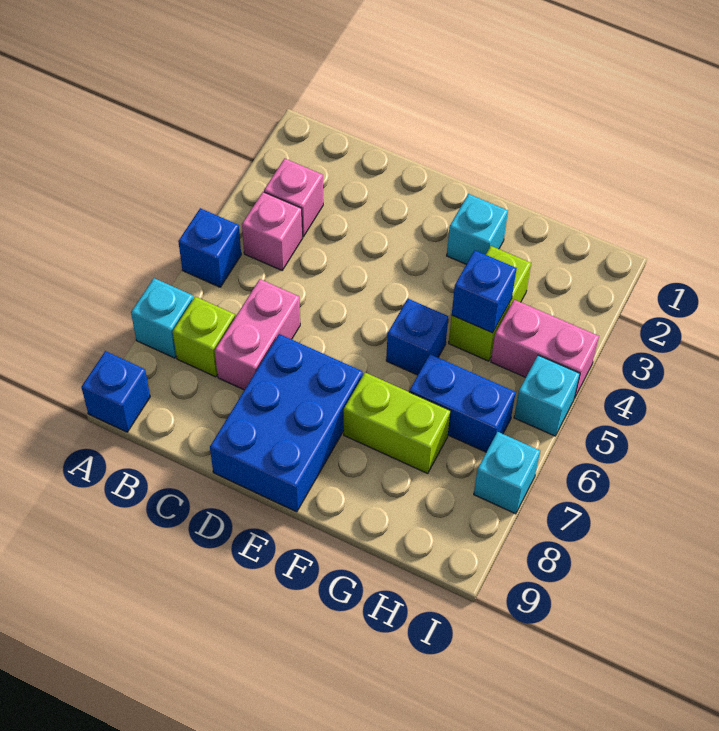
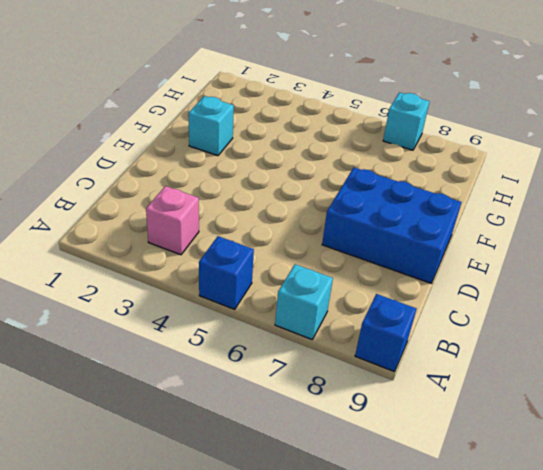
none -> pink brick B4 level 1
none -> lime brick B7 level 1
none -> pink brick C6:C7 level 1

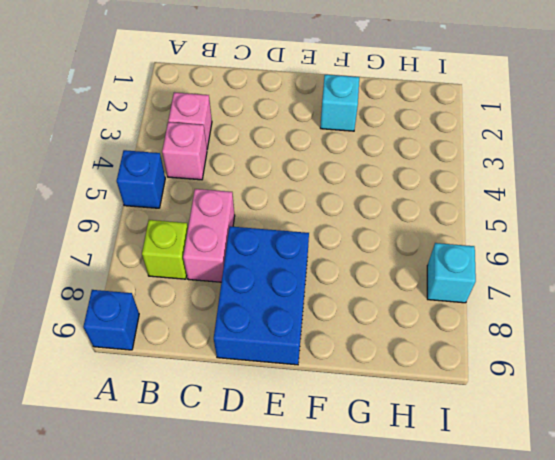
none -> cyan brick A7 level 1
none -> blue brick F5 level 1
none -> lime brick F7:G7 level 1

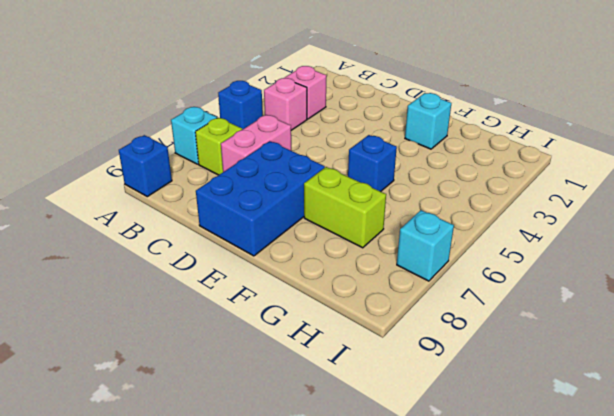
none -> lime brick G3:G4 level 1
none -> blue brick G6:H6 level 1
none -> pink brick H4:I4 level 1

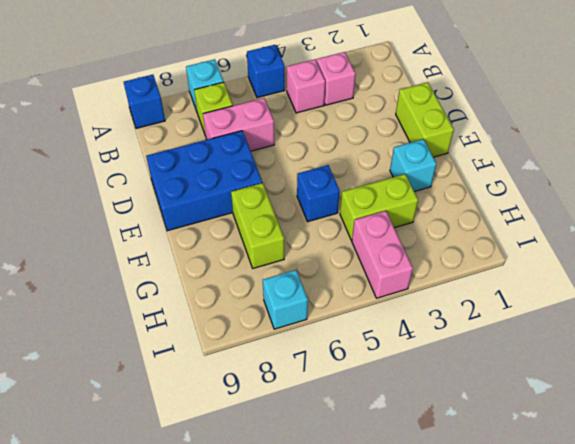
lime brick D1:E1 level 1 -> none
none -> blue brick G6:H6 level 1
none -> cyan brick I5 level 1
none -> blue brick G4 level 2

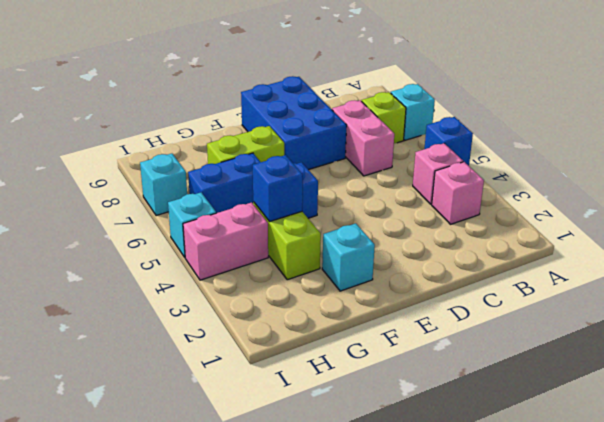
none -> blue brick A9 level 1

